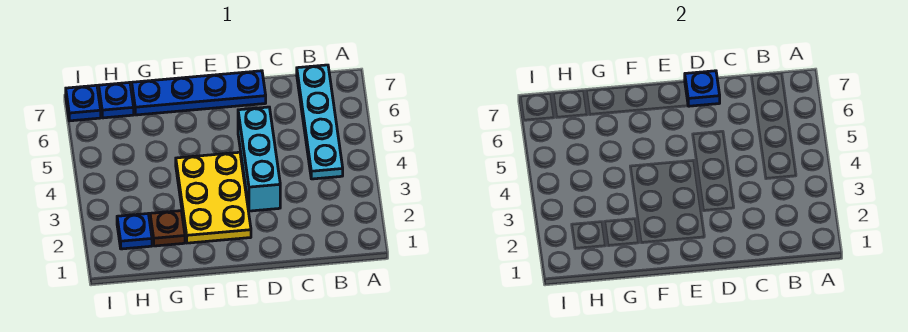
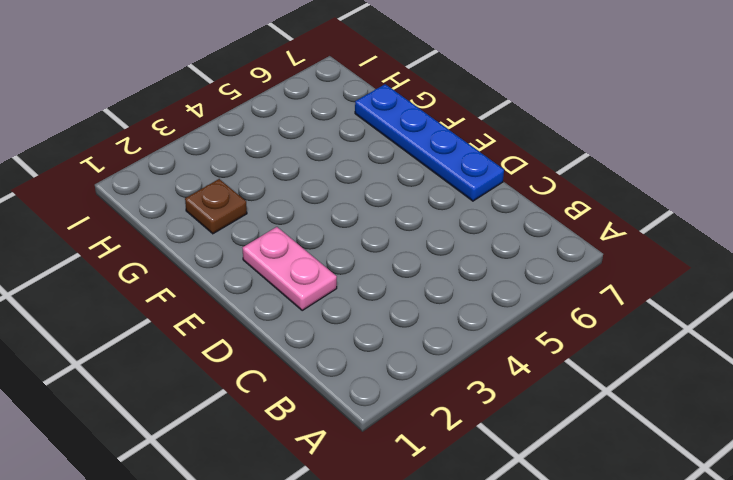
pink plate D2:E2 level 1 -> yellow plate E2:F4 level 1
none -> cyan plate B4:B7 level 1
none -> cyan brick D3:D5 level 1

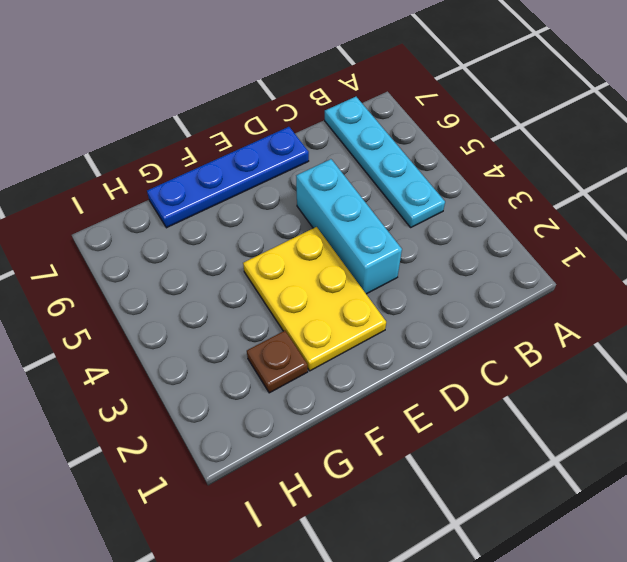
none -> blue plate H2 level 1
none -> blue plate H7 level 1

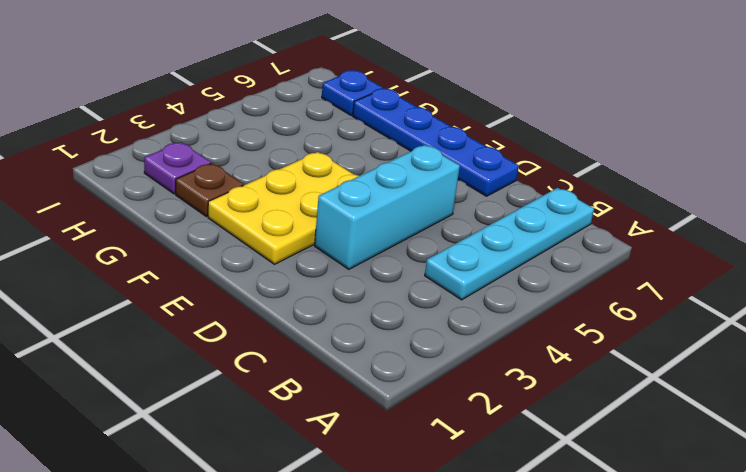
purple plate H2 level 1 -> blue plate H2 level 1
none -> blue plate I7 level 1
none -> blue plate D7 level 2

